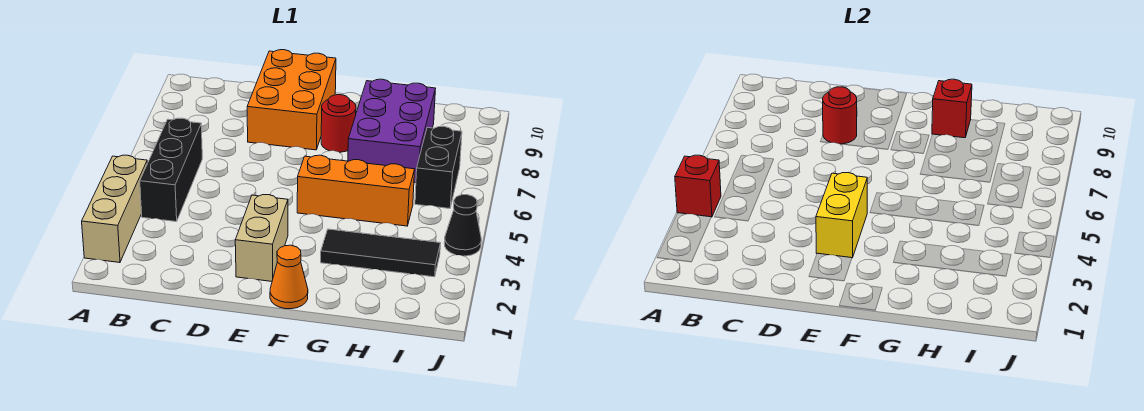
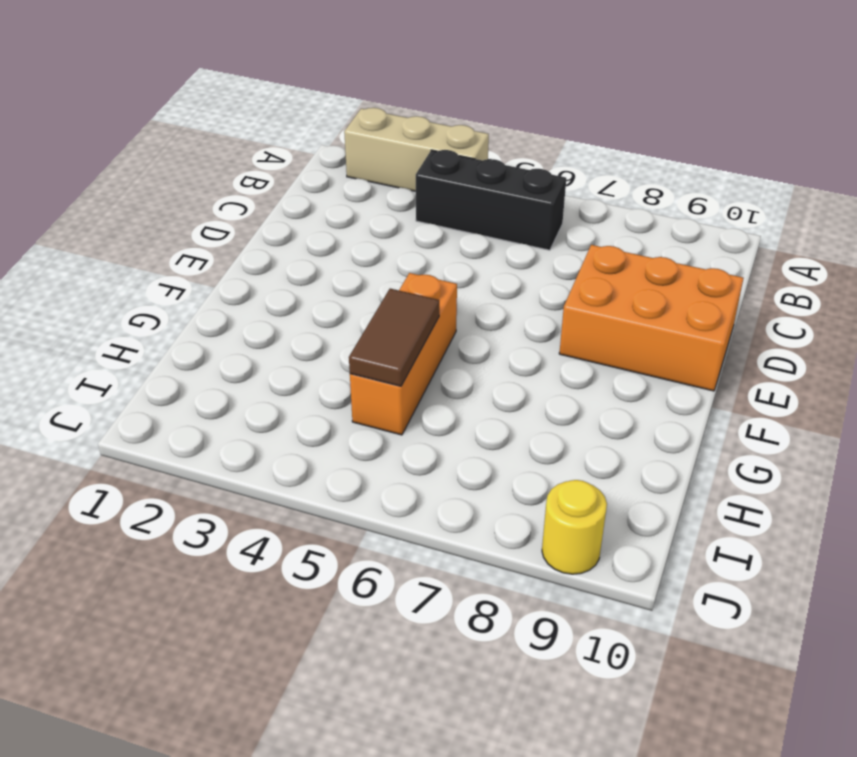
brown tile G5:H5 level 2 -> none
yellow round brick J9 level 1 -> none
none -> tan brick E2:E3 level 1
none -> orange cone F1 level 1
none -> red round brick F8 level 1

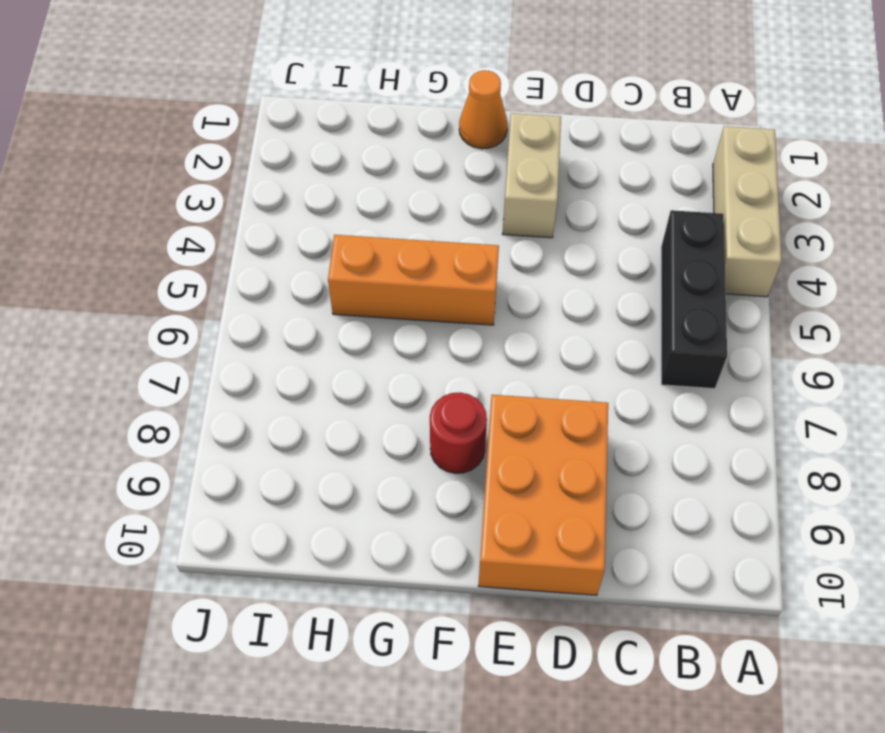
none -> black tile G3:I3 level 1
none -> purple brick G7:H9 level 1
none -> black brick I6:I7 level 1

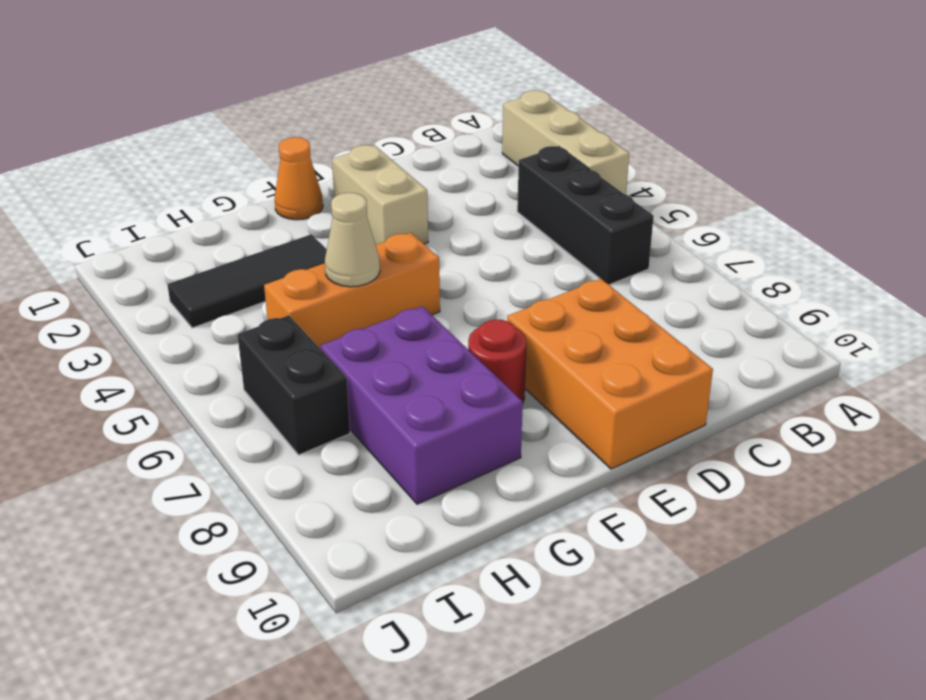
tan cone G5 level 2 -> none
none -> black cone J4 level 1
none -> red brick A4 level 2
none -> red round brick D8 level 2

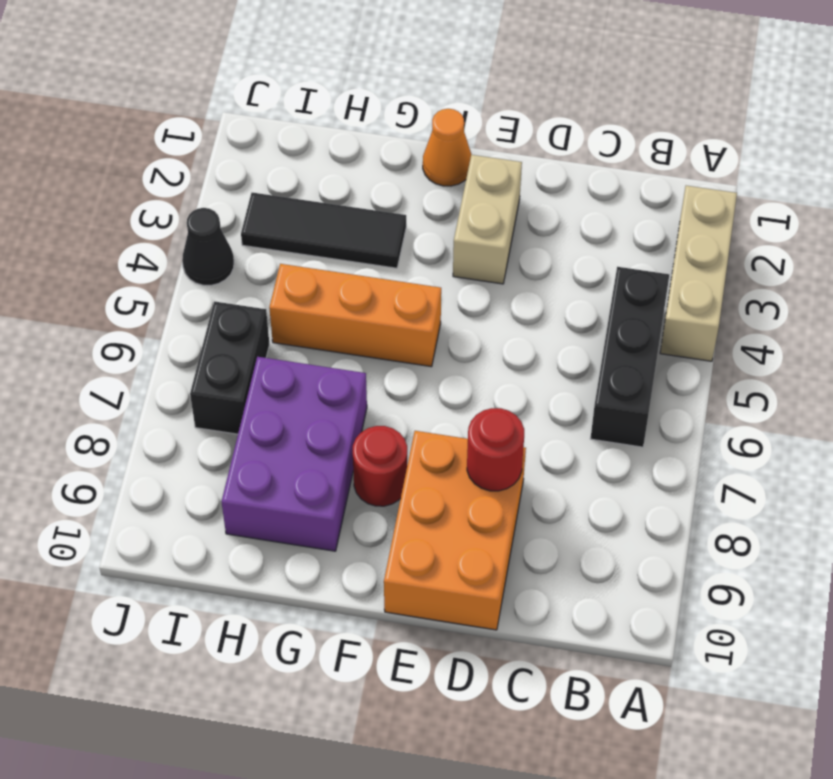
none -> red brick A4 level 2
none -> yellow brick E3:E4 level 2
none -> red brick G9 level 2

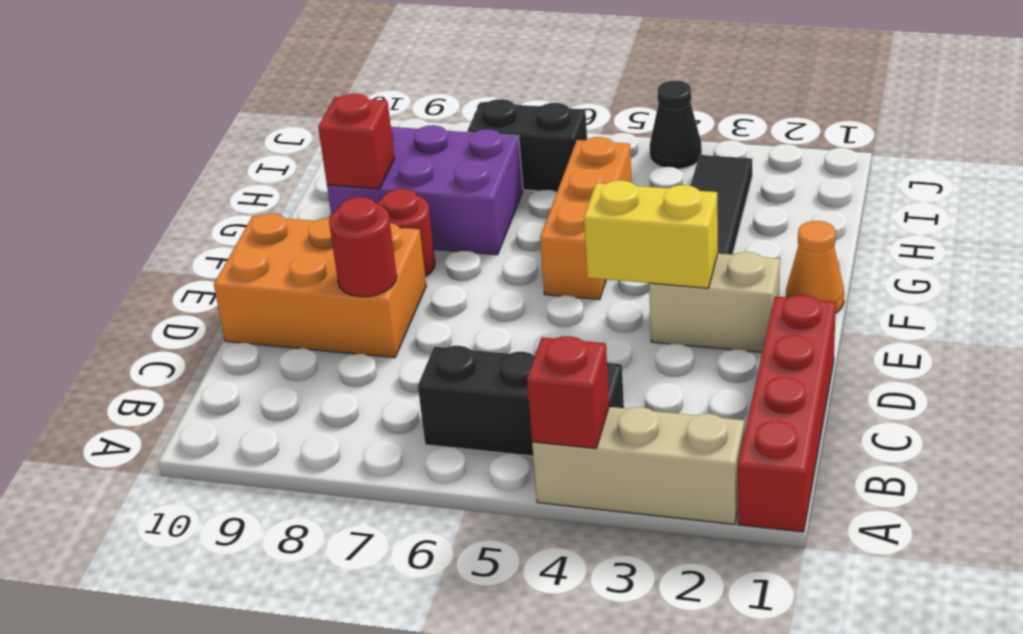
red brick A1:D1 level 1 -> none

